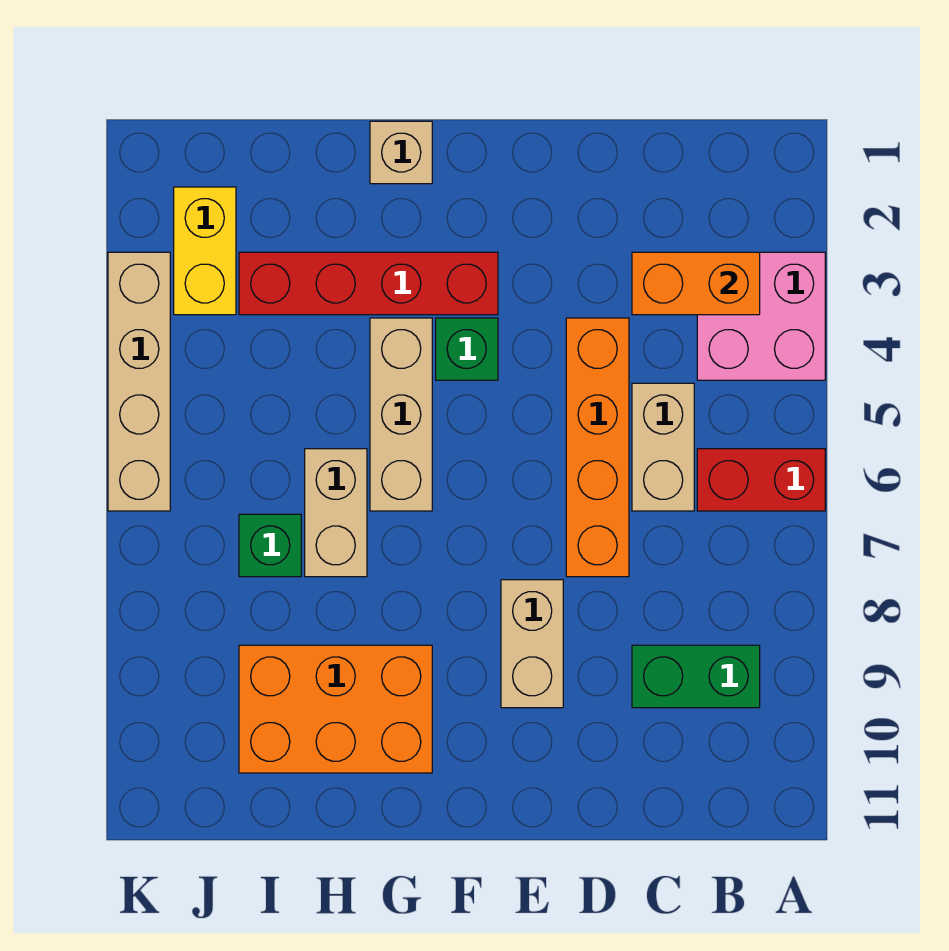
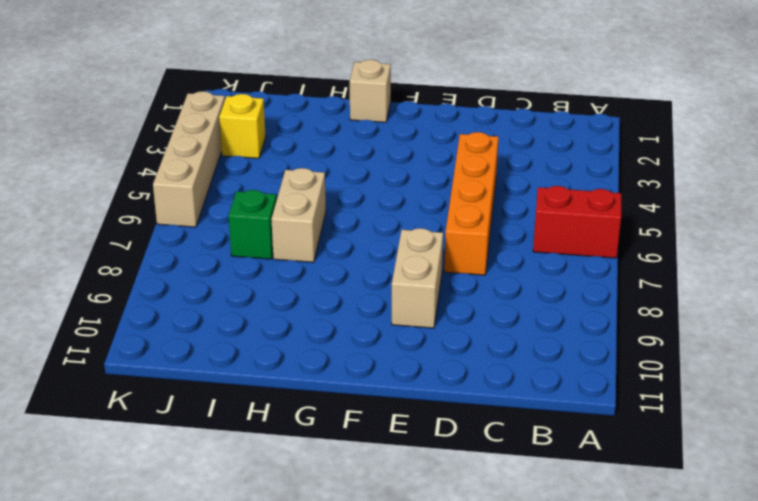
yellow brick J3 level 1 -> yellow brick J2:J3 level 1
none -> pink brick A3:B4 level 1
none -> green brick B9:C9 level 1
none -> tan brick C5:C6 level 1

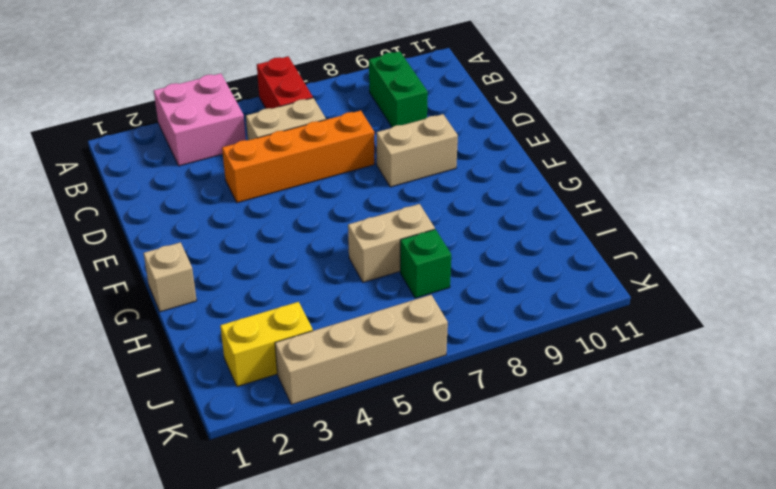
none -> red brick F3:I3 level 1
none -> green brick F4 level 1
none -> tan brick G4:G6 level 1

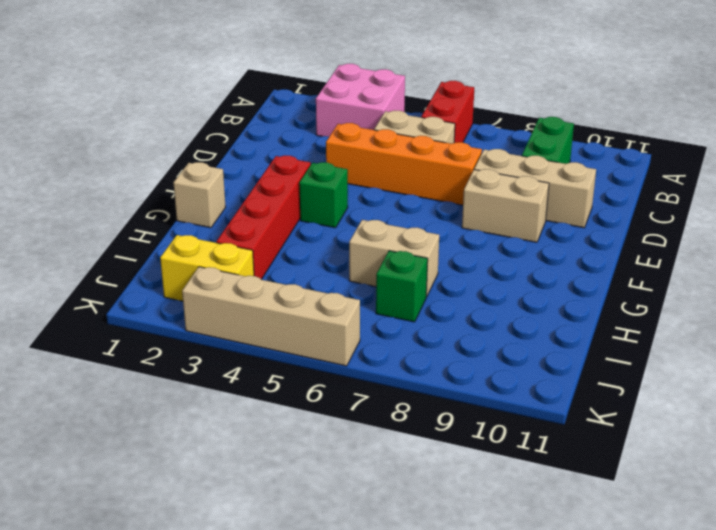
tan brick D8:D10 level 1 -> tan brick G4:G6 level 1
none -> orange brick G9:I10 level 1
none -> orange brick B3:C3 level 2

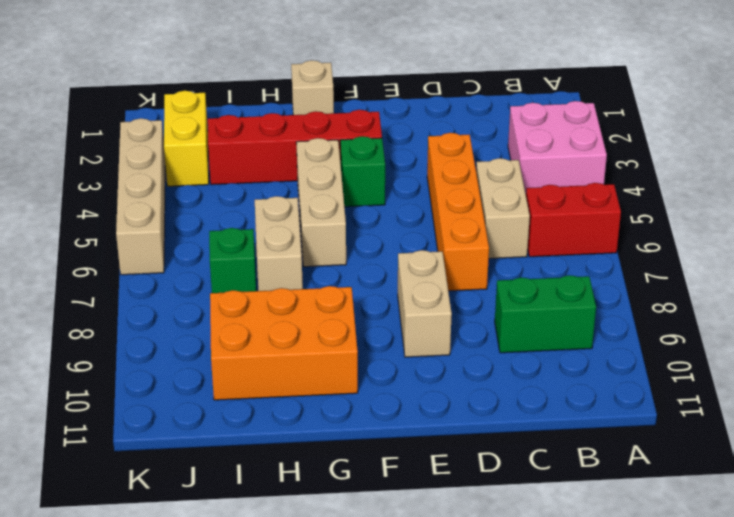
none -> orange brick B3:C3 level 2

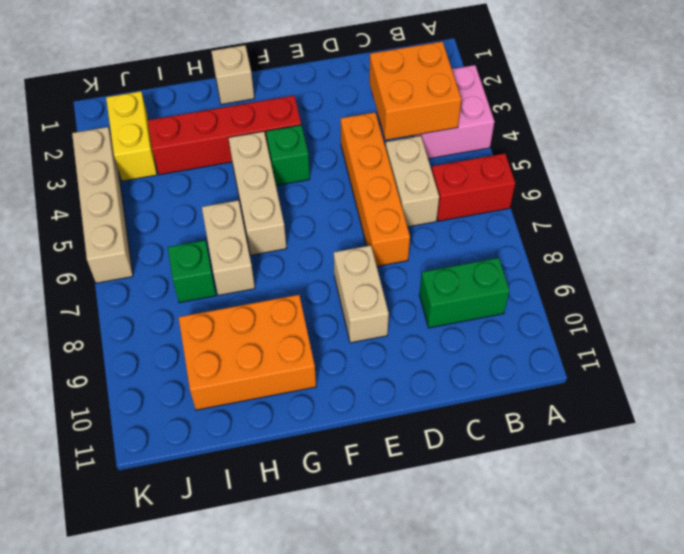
orange brick B3:C4 level 2 -> orange brick B3:C3 level 2

